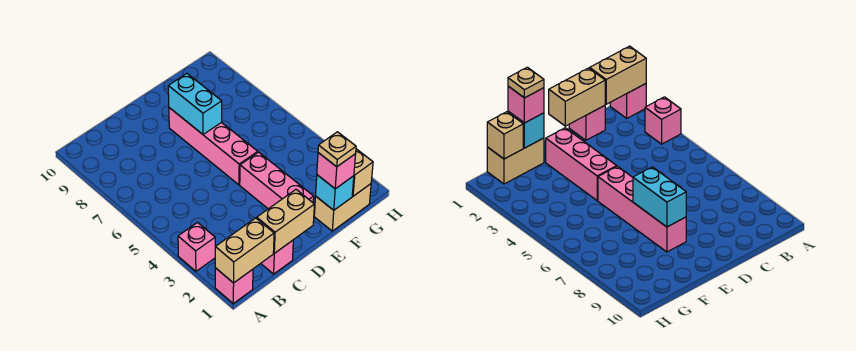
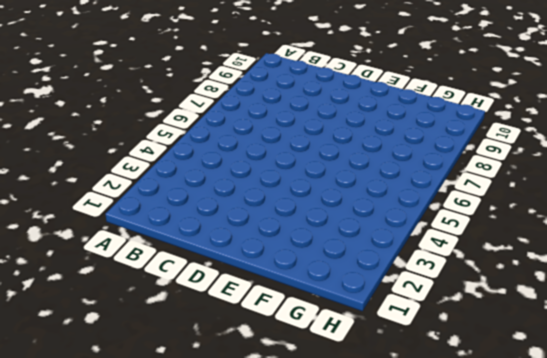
none -> pink brick A1 level 1
none -> pink brick A3 level 1
none -> pink brick C1 level 1

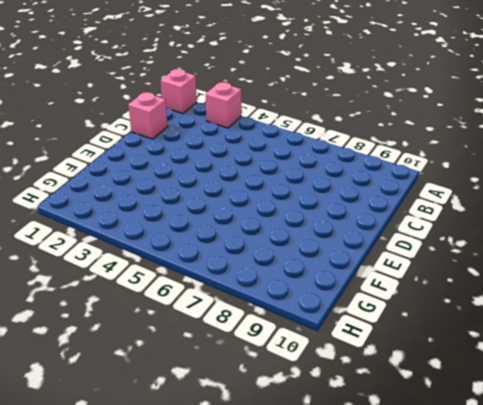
none -> pink brick E2:E4 level 1
none -> pink brick E5:E8 level 1
none -> tan brick F1:G1 level 1

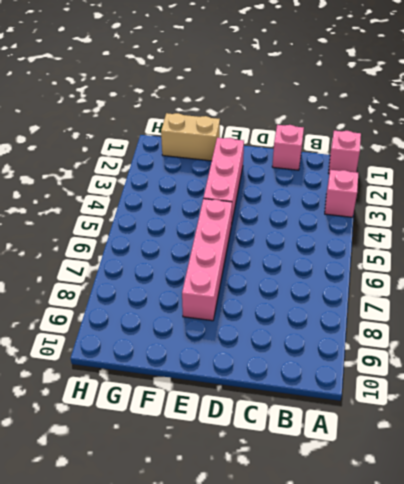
none -> tan brick A1:B1 level 2
none -> tan brick C1:D1 level 2
none -> cyan brick E7:E8 level 2

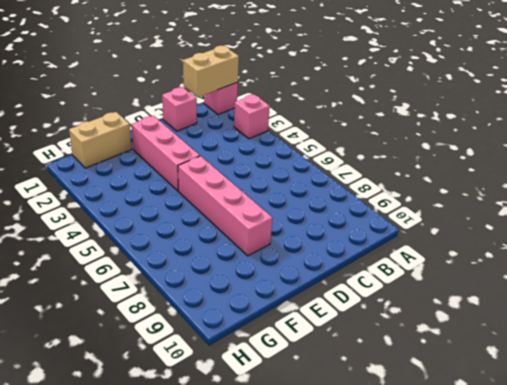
none -> tan brick C1:D1 level 2
none -> cyan brick E7:E8 level 2
none -> cyan brick F1 level 2

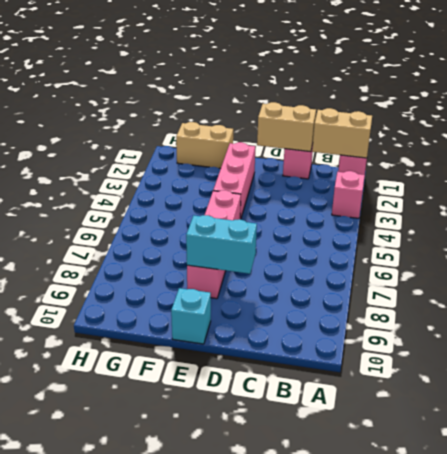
cyan brick D8:E8 level 2 -> cyan brick E7:E8 level 2
cyan brick E10 level 1 -> cyan brick F1 level 2
none -> tan brick G1 level 2
none -> pink brick F1 level 3
none -> tan plate F1 level 4

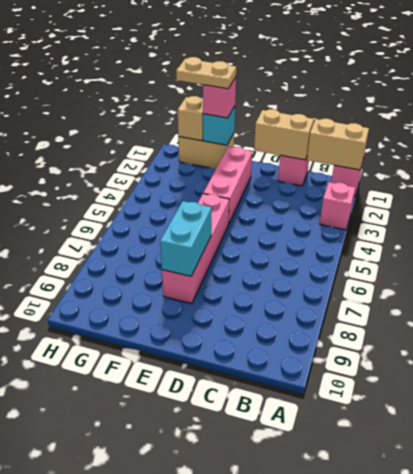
tan plate F1:G1 level 4 -> tan plate F1 level 4

